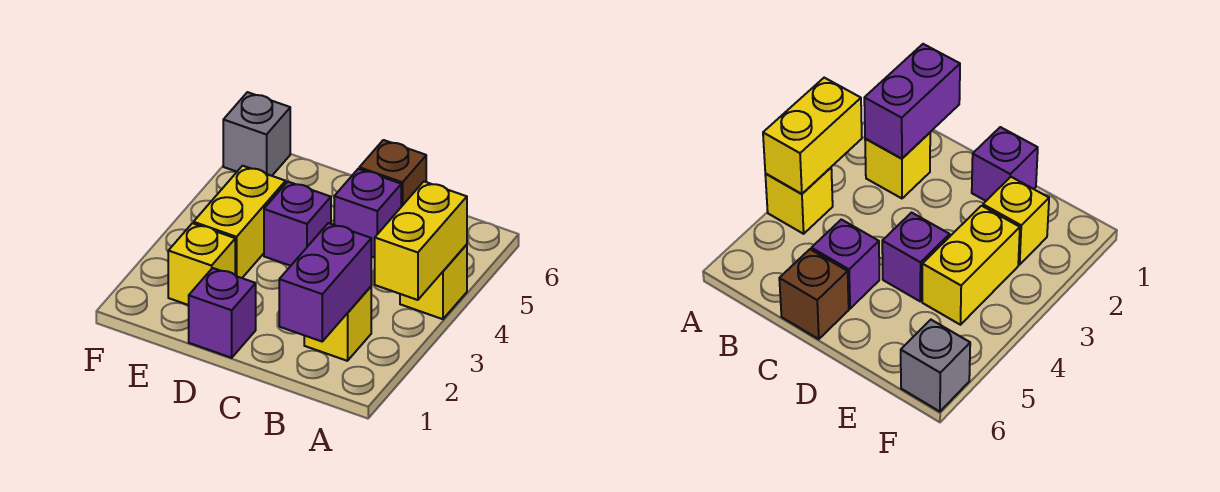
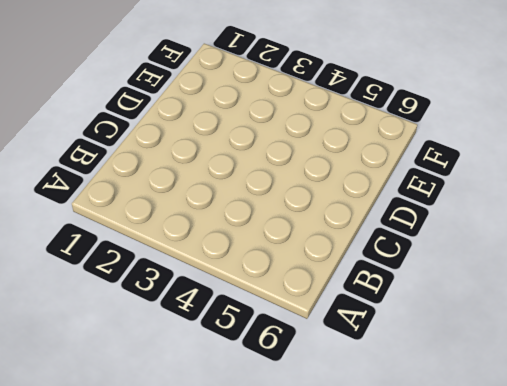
none -> yellow brick A4 level 1
none -> yellow brick B2 level 1

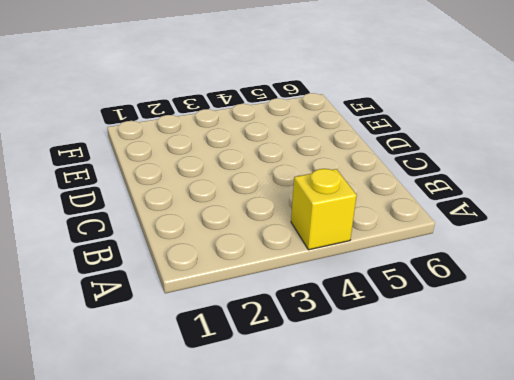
none -> yellow brick B2 level 1
none -> purple brick C5 level 1

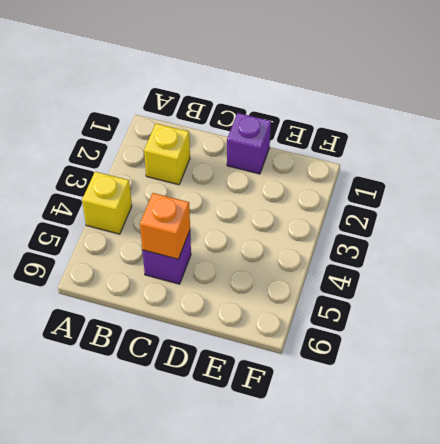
orange brick C5 level 2 -> none
none -> brown brick C6 level 1
none -> purple brick D4 level 1

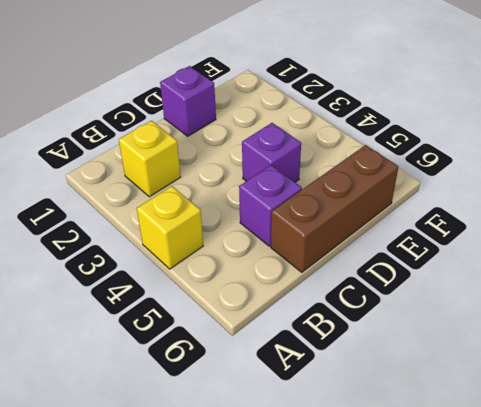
brown brick C6:E6 level 1 -> brown brick C6 level 1
none -> yellow brick E2 level 1
none -> yellow brick E3:E4 level 1

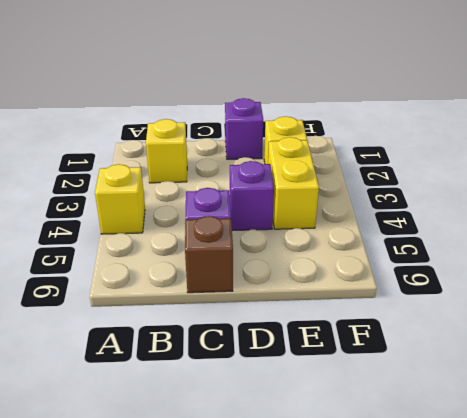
none -> grey brick F6 level 1
none -> yellow brick A3:A4 level 2

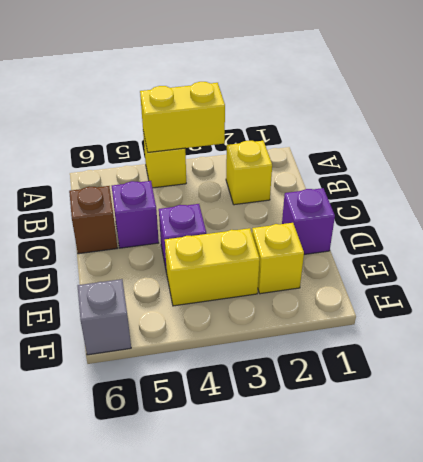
none -> purple brick B1:B2 level 2

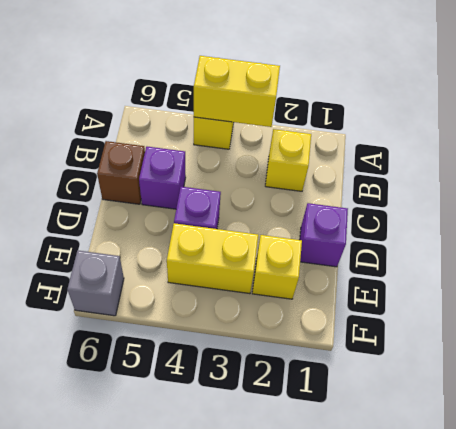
none -> purple brick B1:B2 level 2

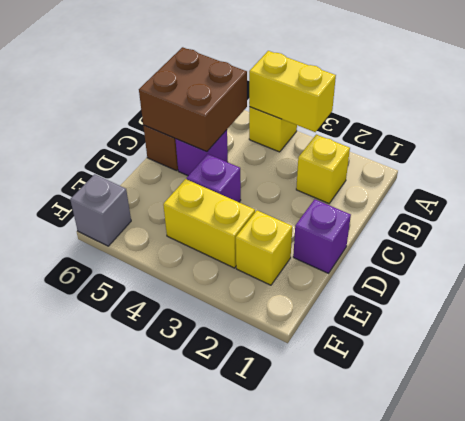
brown brick B5:C6 level 2 -> none
none -> purple brick B1:B2 level 2

